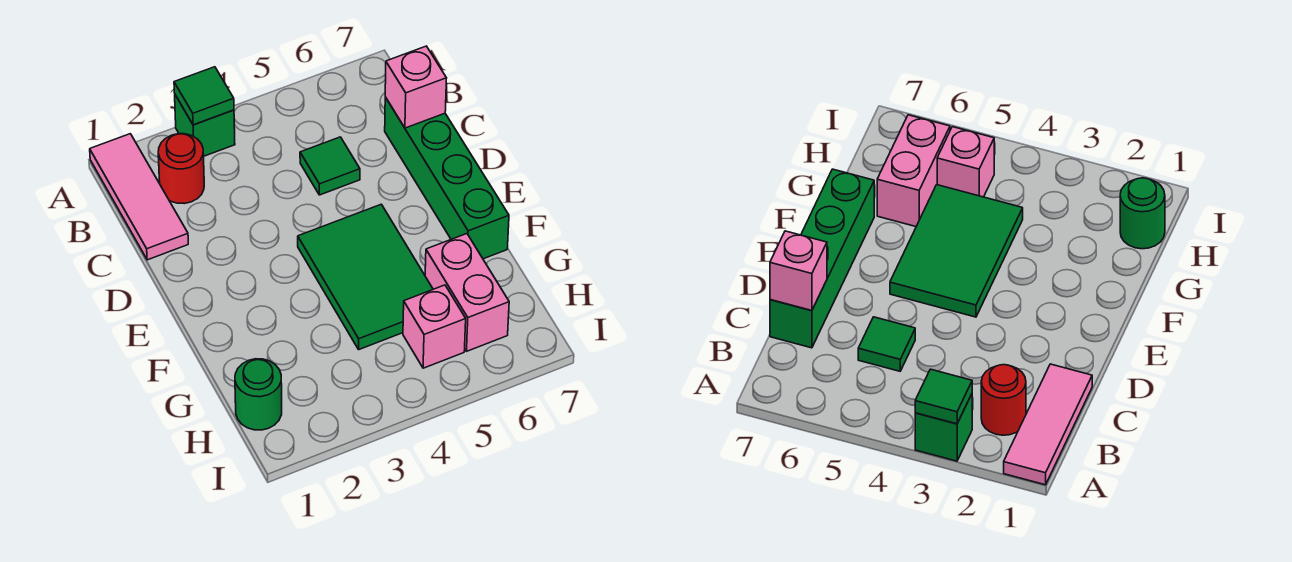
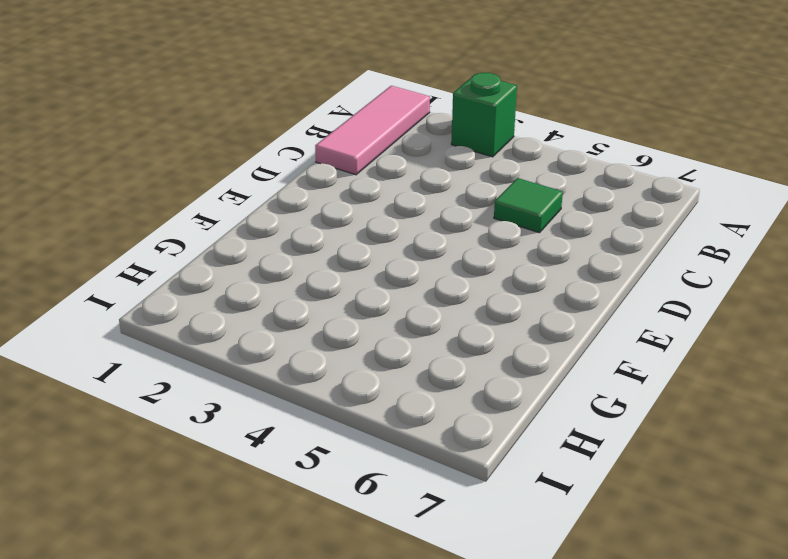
none -> red round brick B2 level 1
none -> green brick C7:F7 level 1

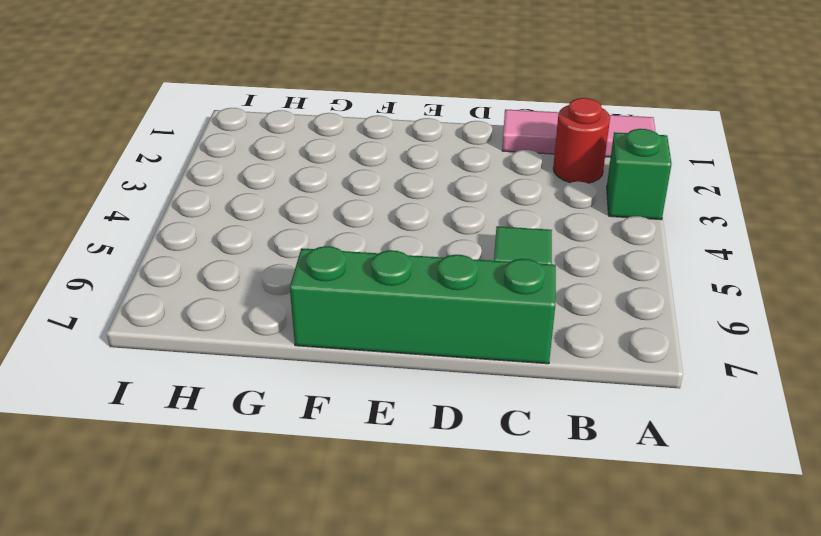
none -> green tile E4:G5 level 1
none -> pink brick G6:H6 level 1

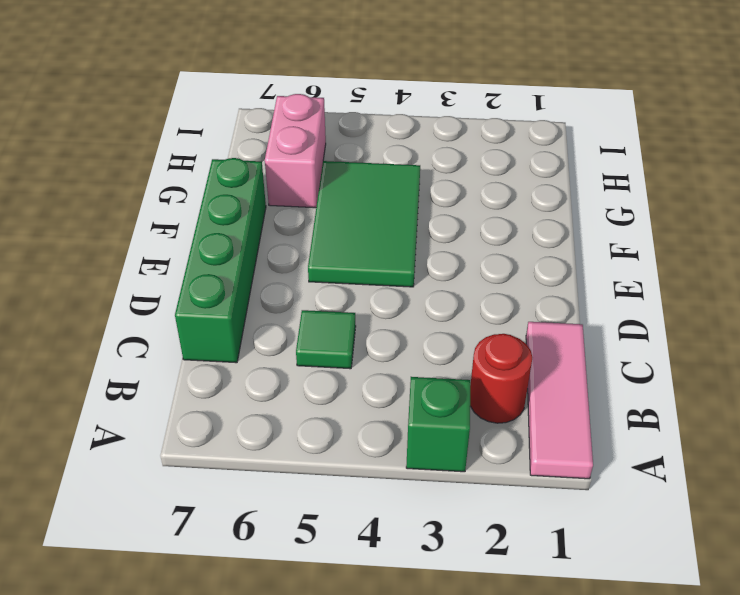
none -> green round brick H1 level 1
none -> pink brick H5 level 1

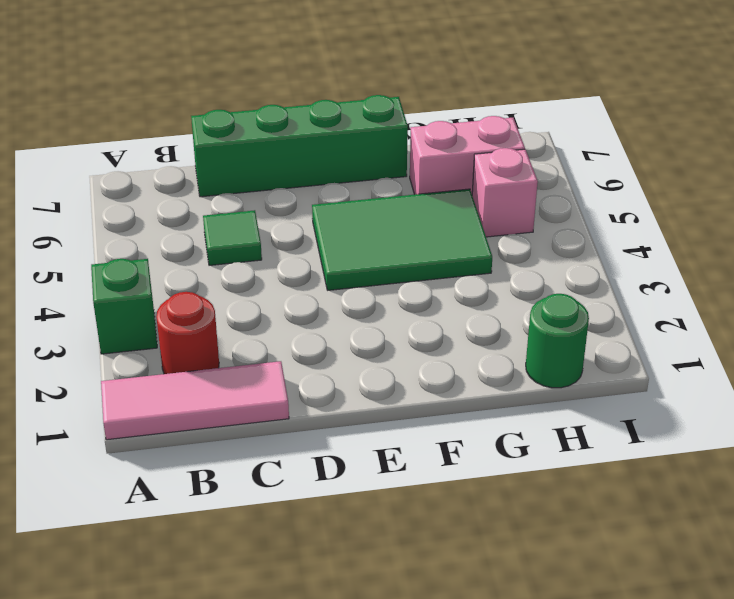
none -> green tile A3 level 2
none -> pink brick C7 level 2

